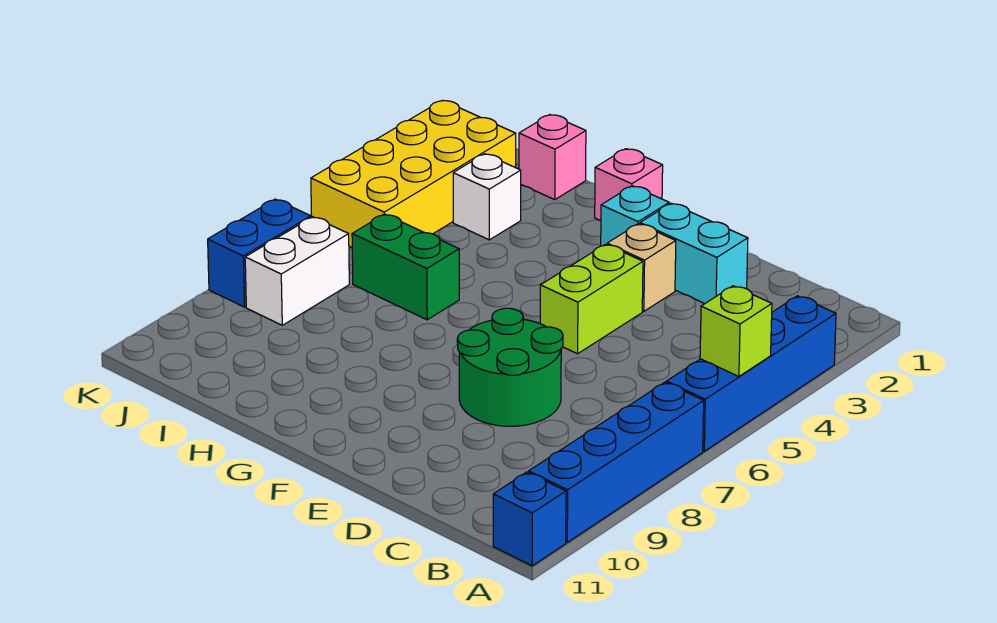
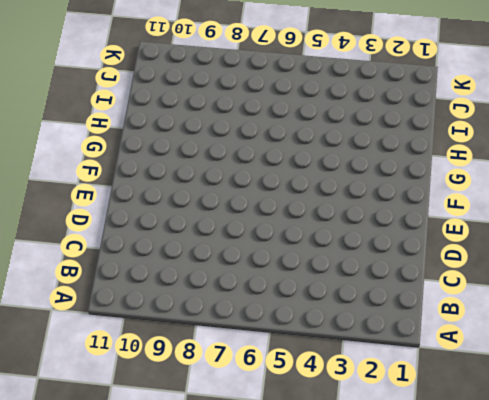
none -> blue brick A3:A6 level 1
none -> blue brick A7:A10 level 1
none -> blue brick A11 level 1

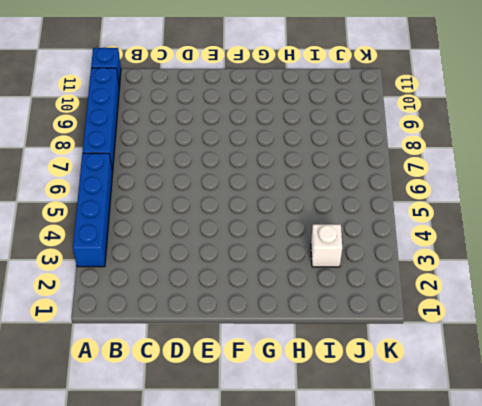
none -> cyan brick D2:E2 level 1
none -> green round brick D7:E8 level 1
none -> tan brick E3 level 1

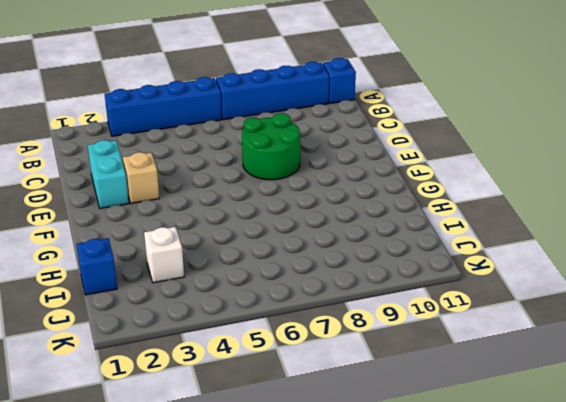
blue brick I1 level 1 -> pink brick I1 level 1
none -> lime brick E4:E5 level 1
none -> cyan brick F2 level 1
none -> pink brick G1 level 1

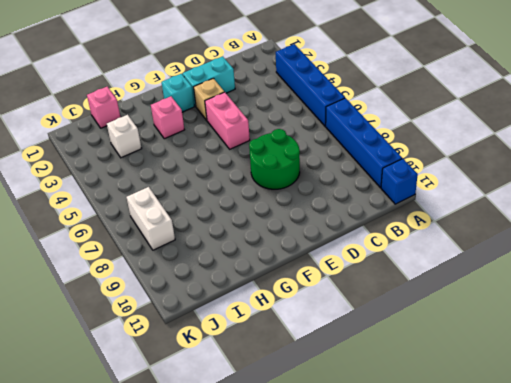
pink brick E4:E5 level 1 -> lime brick E4:E5 level 1
pink brick G3 level 1 -> pink brick G1 level 1
none -> green brick H6:I6 level 1
none -> yellow brick J2:K5 level 1
none -> blue brick K7:K8 level 1

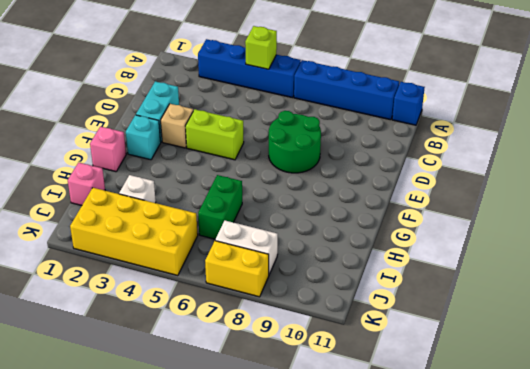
yellow brick K7:K8 level 1 -> blue brick K7:K8 level 1

